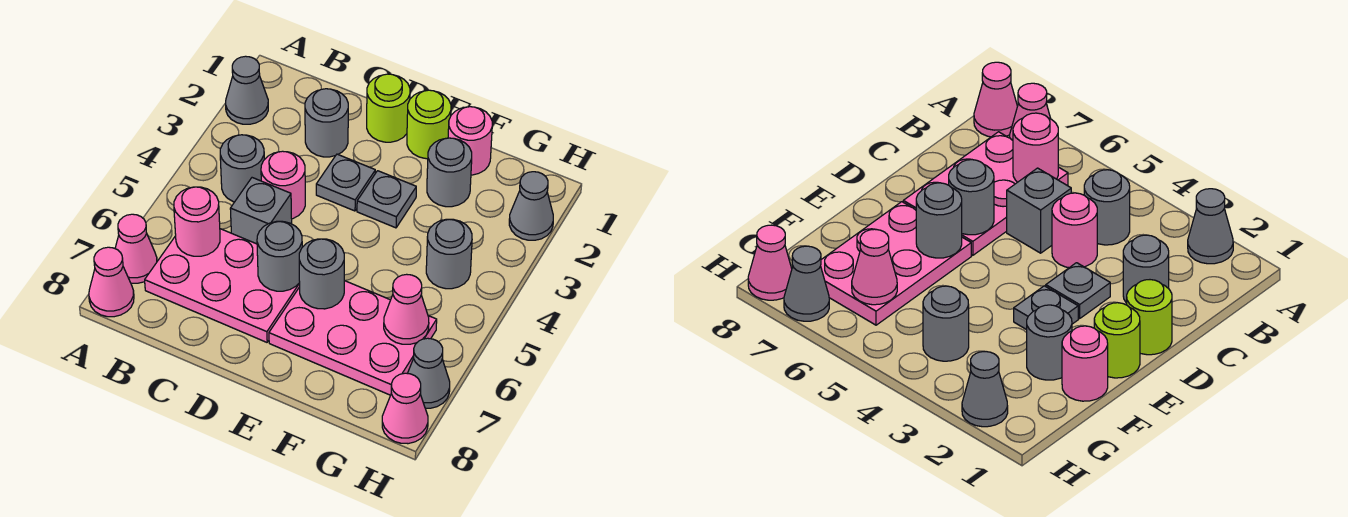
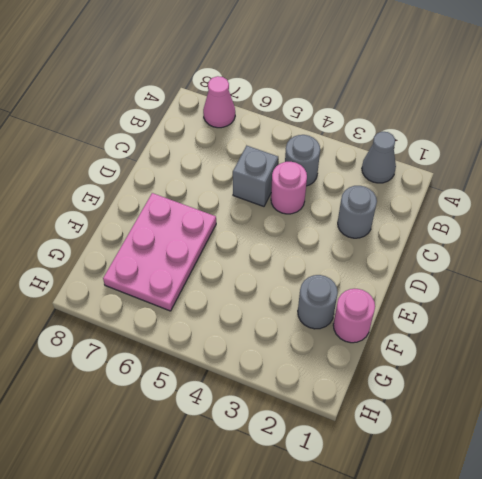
none -> pink cone A8 level 1
none -> pink plate B6:D7 level 1
none -> lime round brick D1 level 1

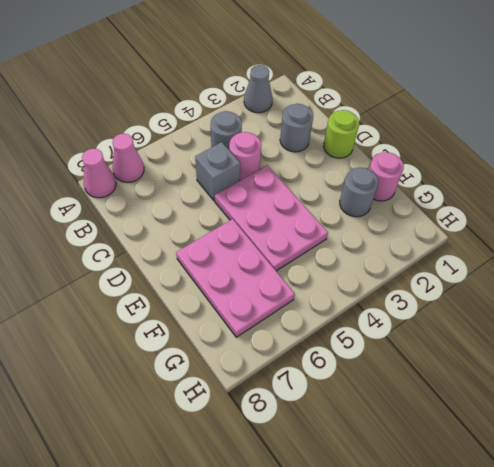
pink plate D4:F5 level 1 -> pink plate B6:D7 level 1
none -> grey plate D3 level 1
none -> lime round brick E1 level 1
none -> grey plate E3 level 1

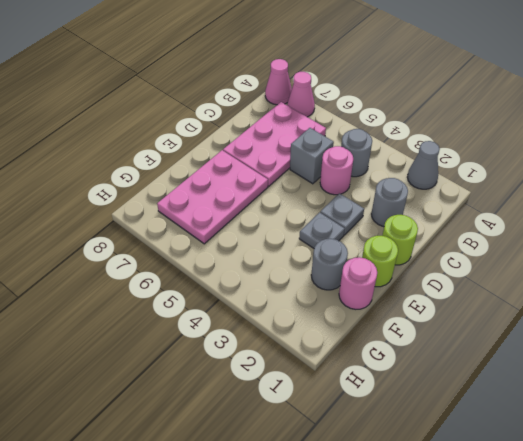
none -> grey round brick G4 level 1
none -> grey cone H2 level 1
none -> grey cone H7 level 1

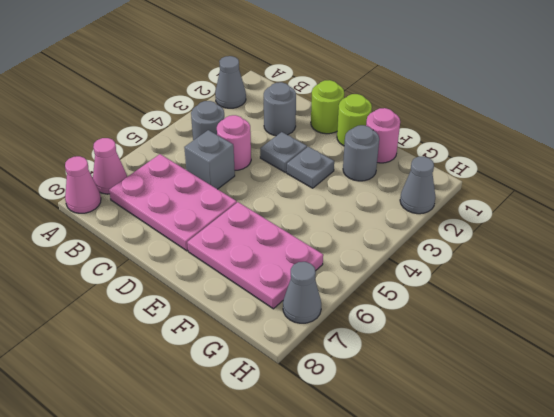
none -> grey round brick G4 level 1
none -> pink cone H8 level 1
none -> pink round brick B6 level 2

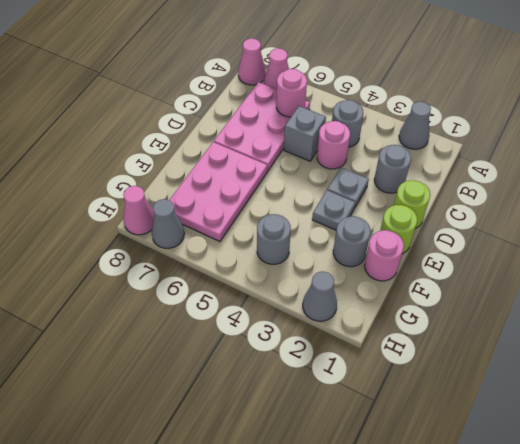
none -> grey round brick D6 level 2
none -> grey round brick E6 level 2
none -> pink cone G6 level 2

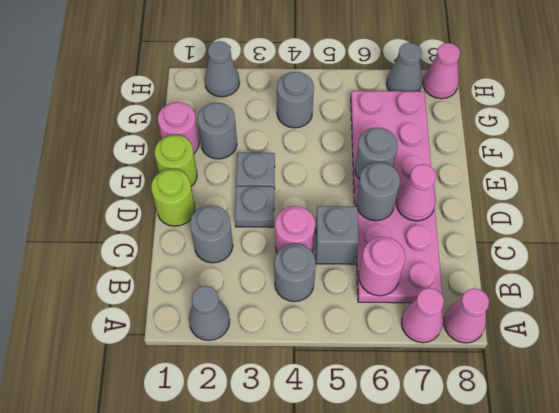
pink cone D7 level 2 -> pink cone G6 level 2

